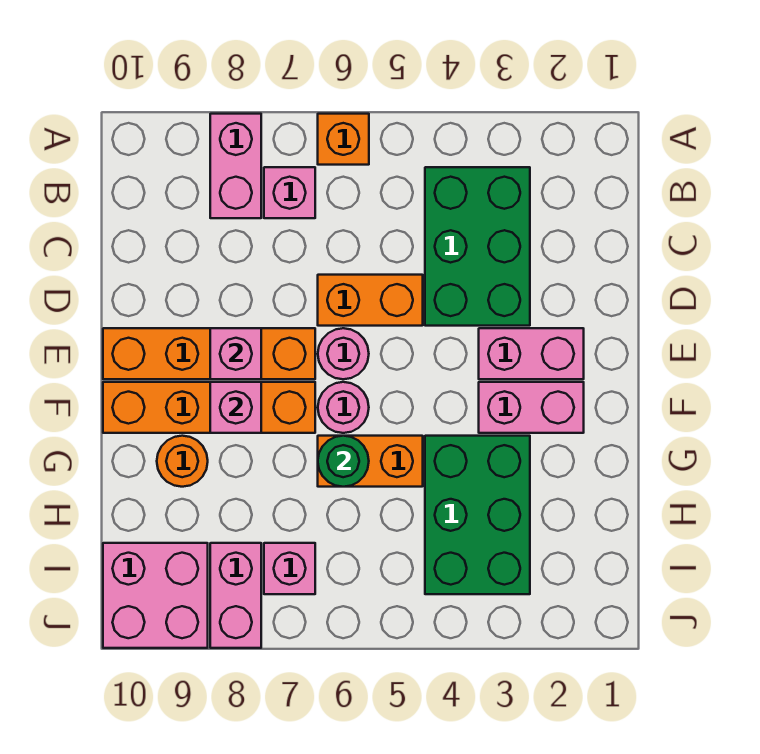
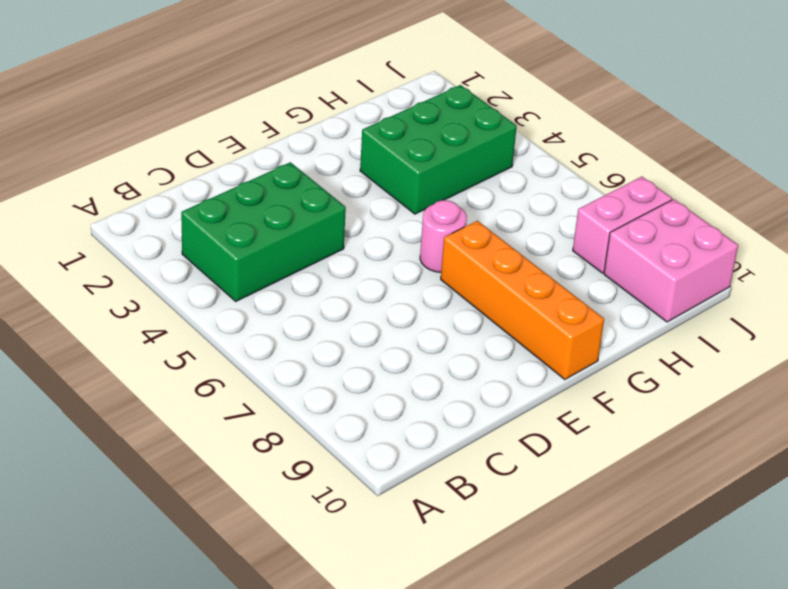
none -> orange brick A6 level 1
none -> pink brick A8:B8 level 1
none -> pink brick B7 level 1

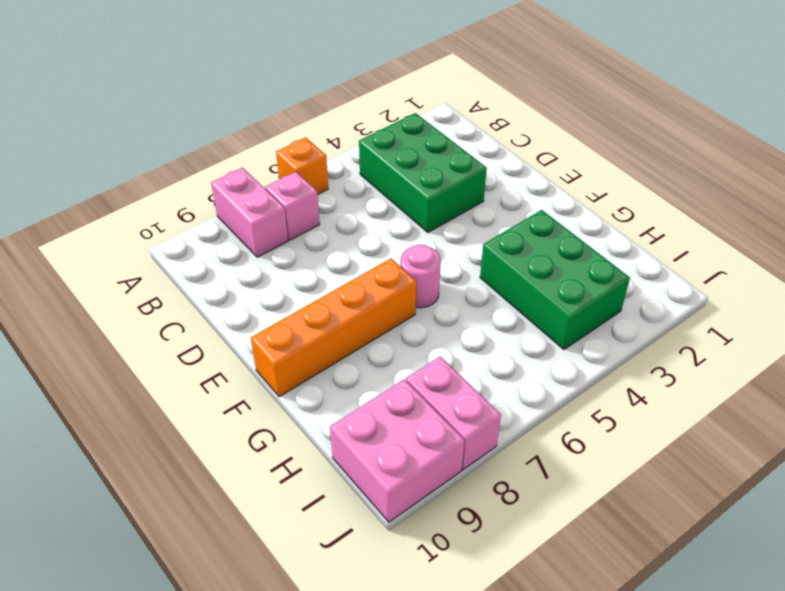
none -> orange brick D5:D6 level 1
none -> pink brick E2:E3 level 1
none -> pink round brick E6 level 1

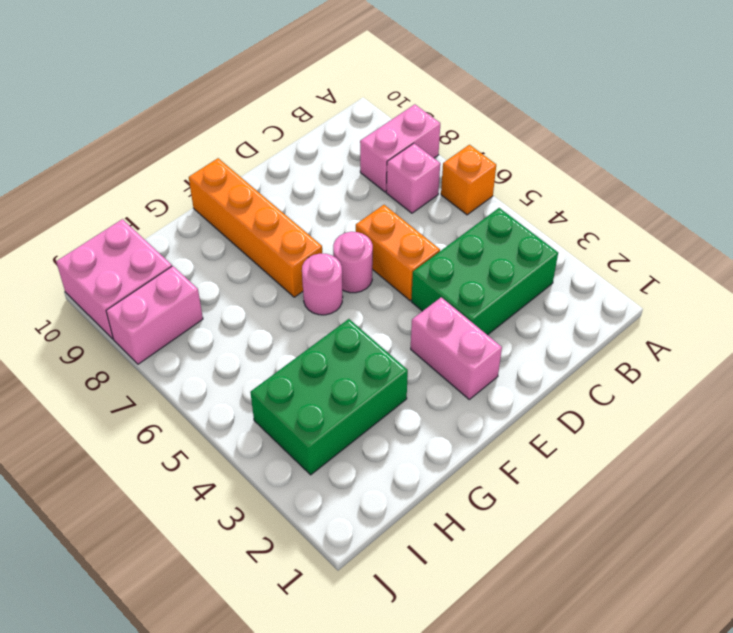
none -> orange brick E7:E10 level 1
none -> pink brick F2:F3 level 1
none -> orange brick G5:G6 level 1

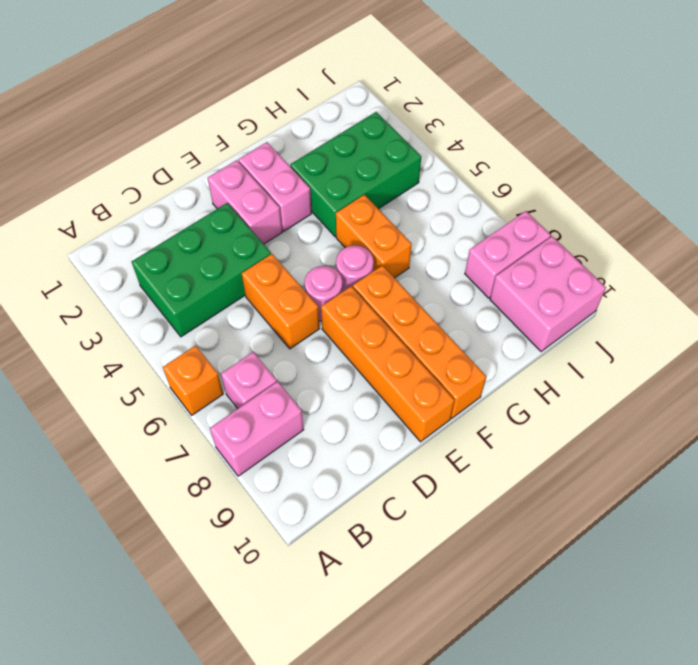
none -> orange round brick G9 level 1
none -> pink brick I7 level 1
none -> pink brick E8 level 2

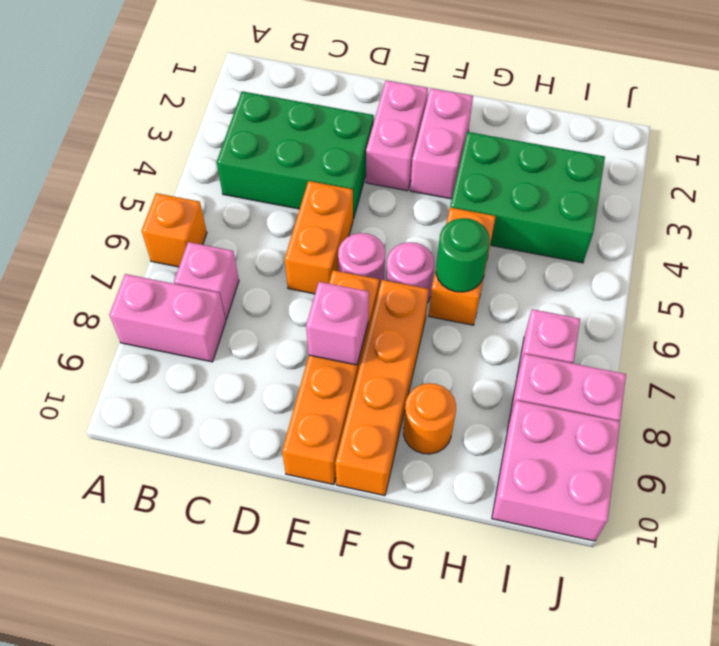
none -> pink brick F8 level 2

